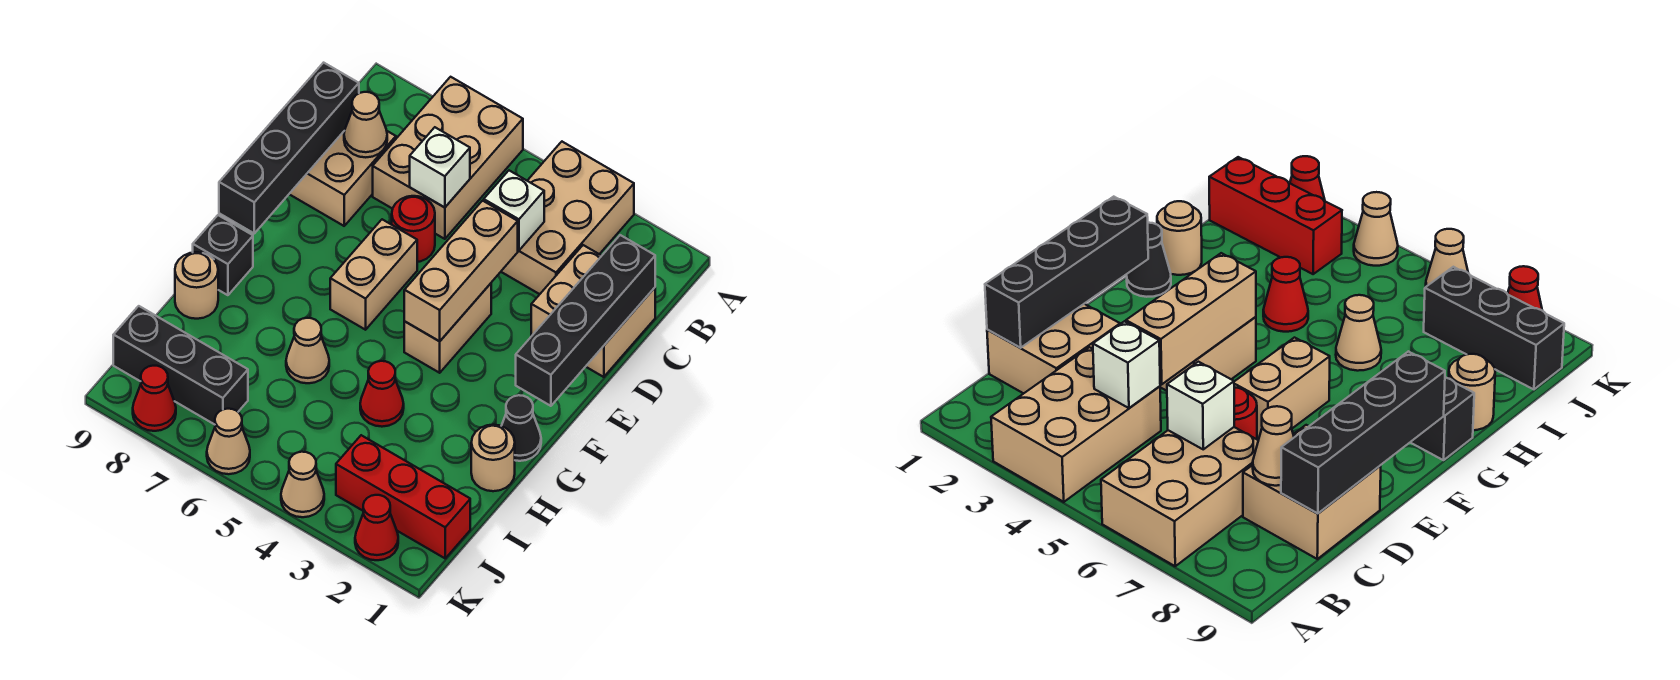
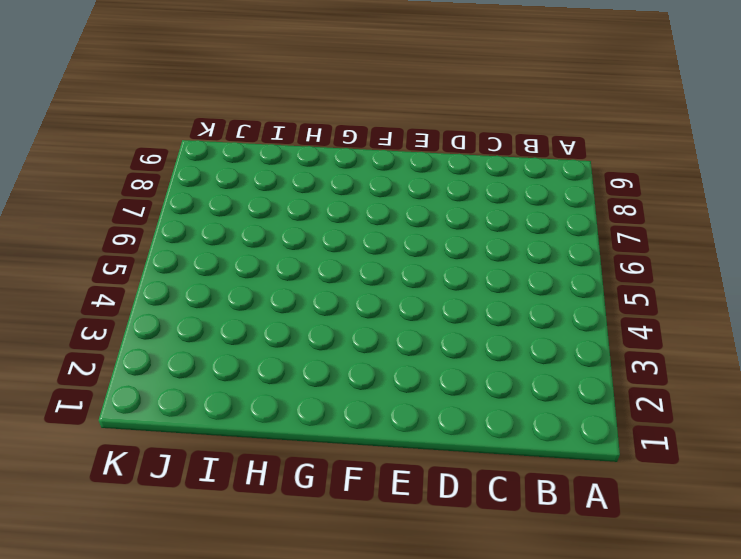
none -> tan brick A3:C4 level 1
none -> tan brick A6:C7 level 1
none -> tan brick C1:D2 level 1

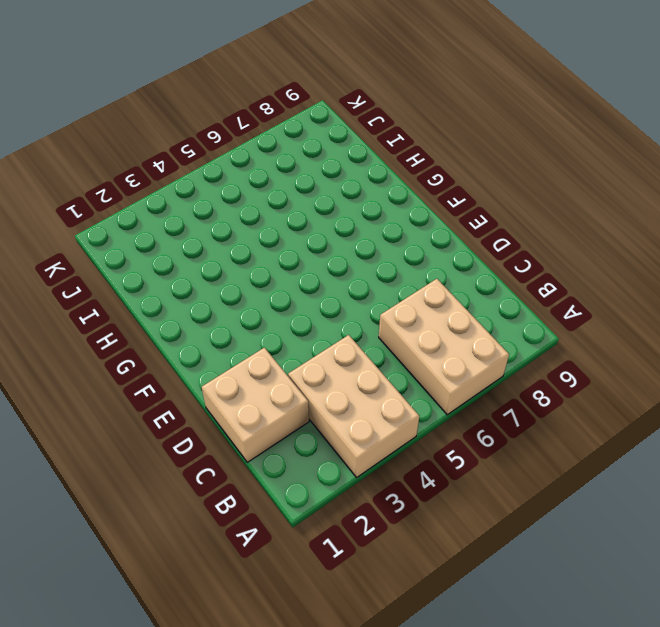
none -> tan brick C8:D9 level 1
none -> red round brick D6 level 1
none -> tan brick E4:F4 level 1

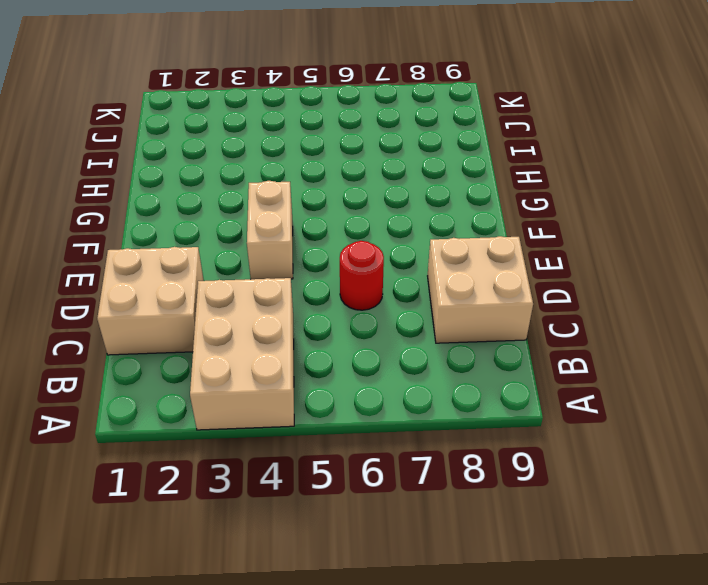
none -> tan brick A6:C7 level 1
none -> tan brick E6:F6 level 1
none -> black cone G1 level 1

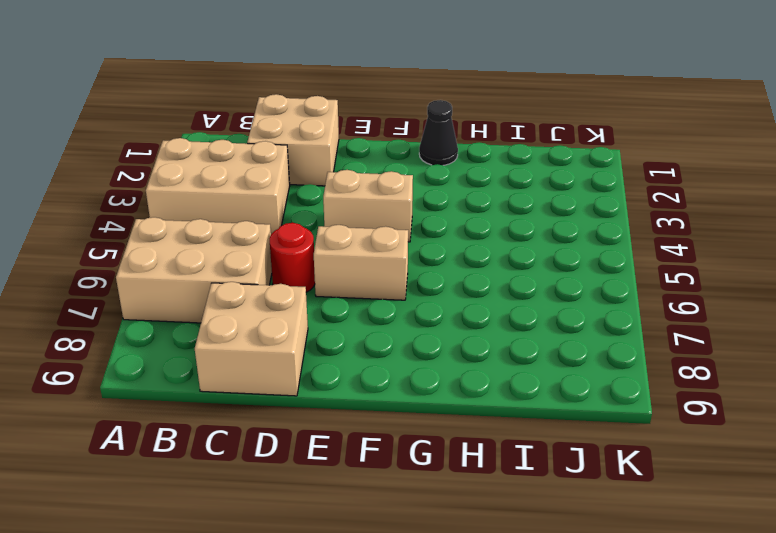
none -> black brick G9 level 1
none -> tan round brick H1 level 1
none -> red cone H4 level 1

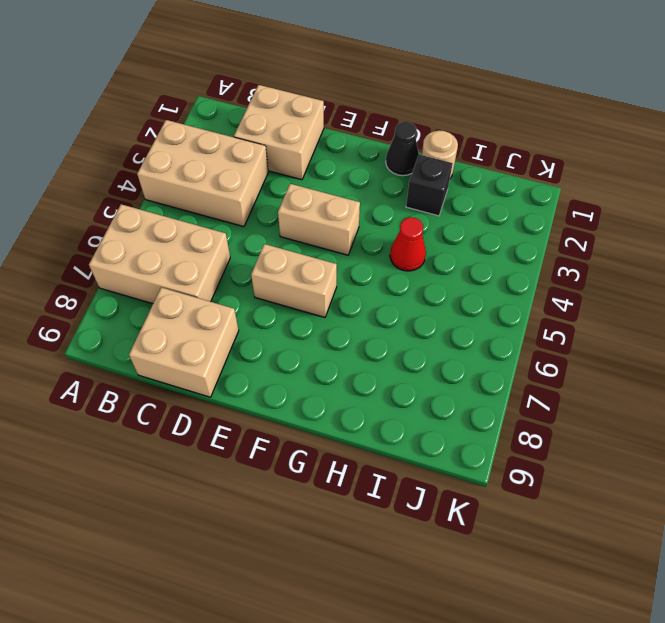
black brick H2 level 1 -> black brick G9 level 1
none -> red round brick D6 level 1
none -> tan cone H6 level 1
none -> tan round brick H9 level 1

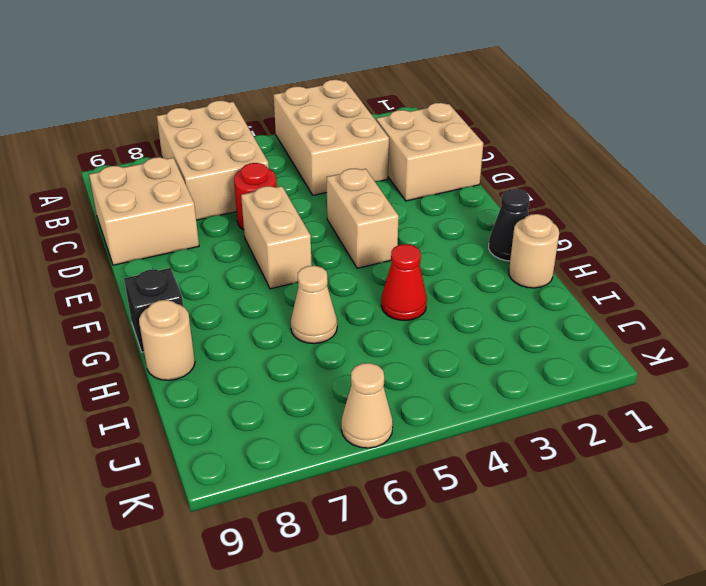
none -> red brick J1:J3 level 1
none -> black brick J7:J9 level 1
none -> red cone K2 level 1

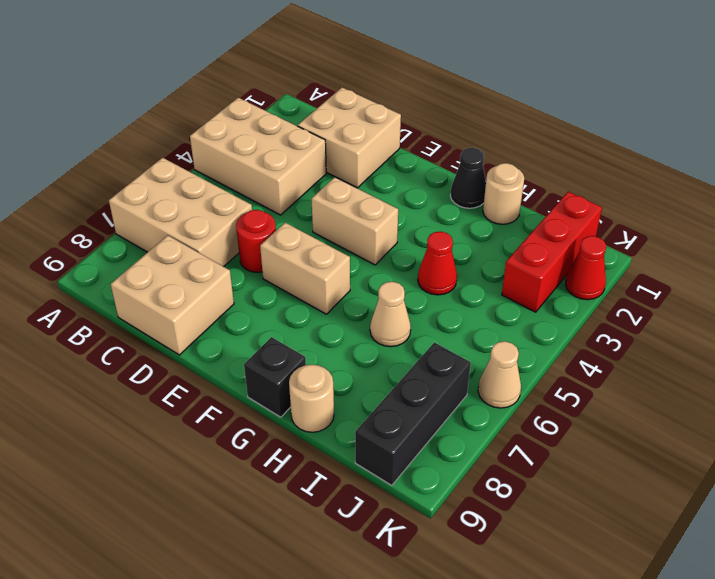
none -> tan cone K4 level 1
none -> red cone K8 level 1
none -> black brick C1:F1 level 2

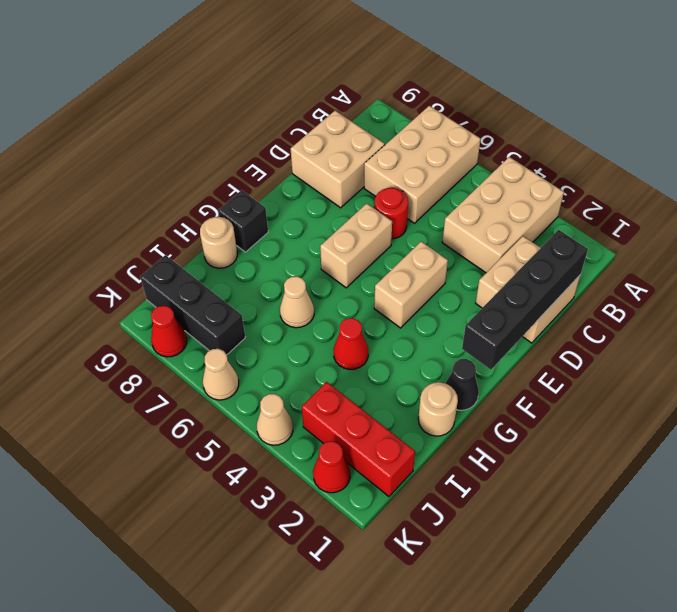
none -> white brick C4 level 2
none -> white brick C6 level 2
none -> tan cone C8 level 2

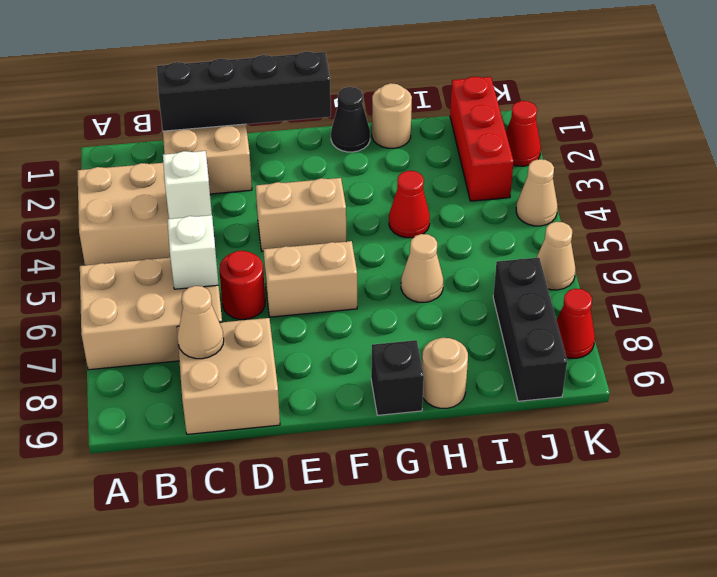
none -> black brick C9:F9 level 2
none -> tan brick D4:F4 level 2

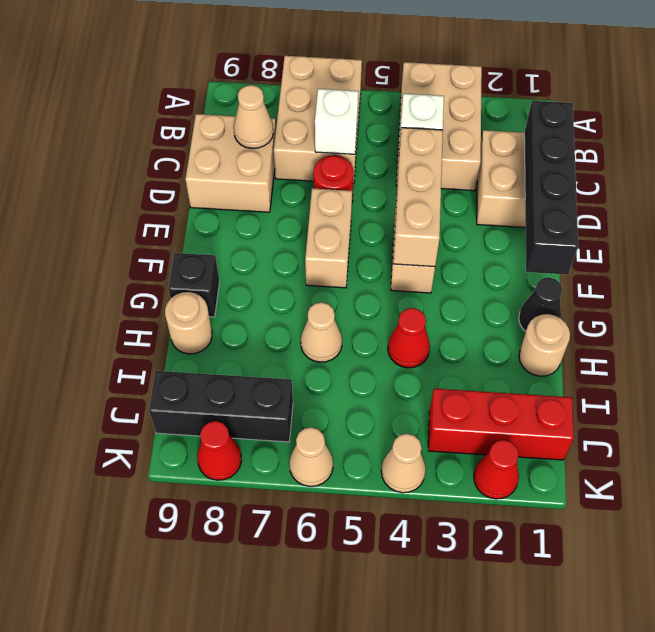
none -> black brick C9:F9 level 2

